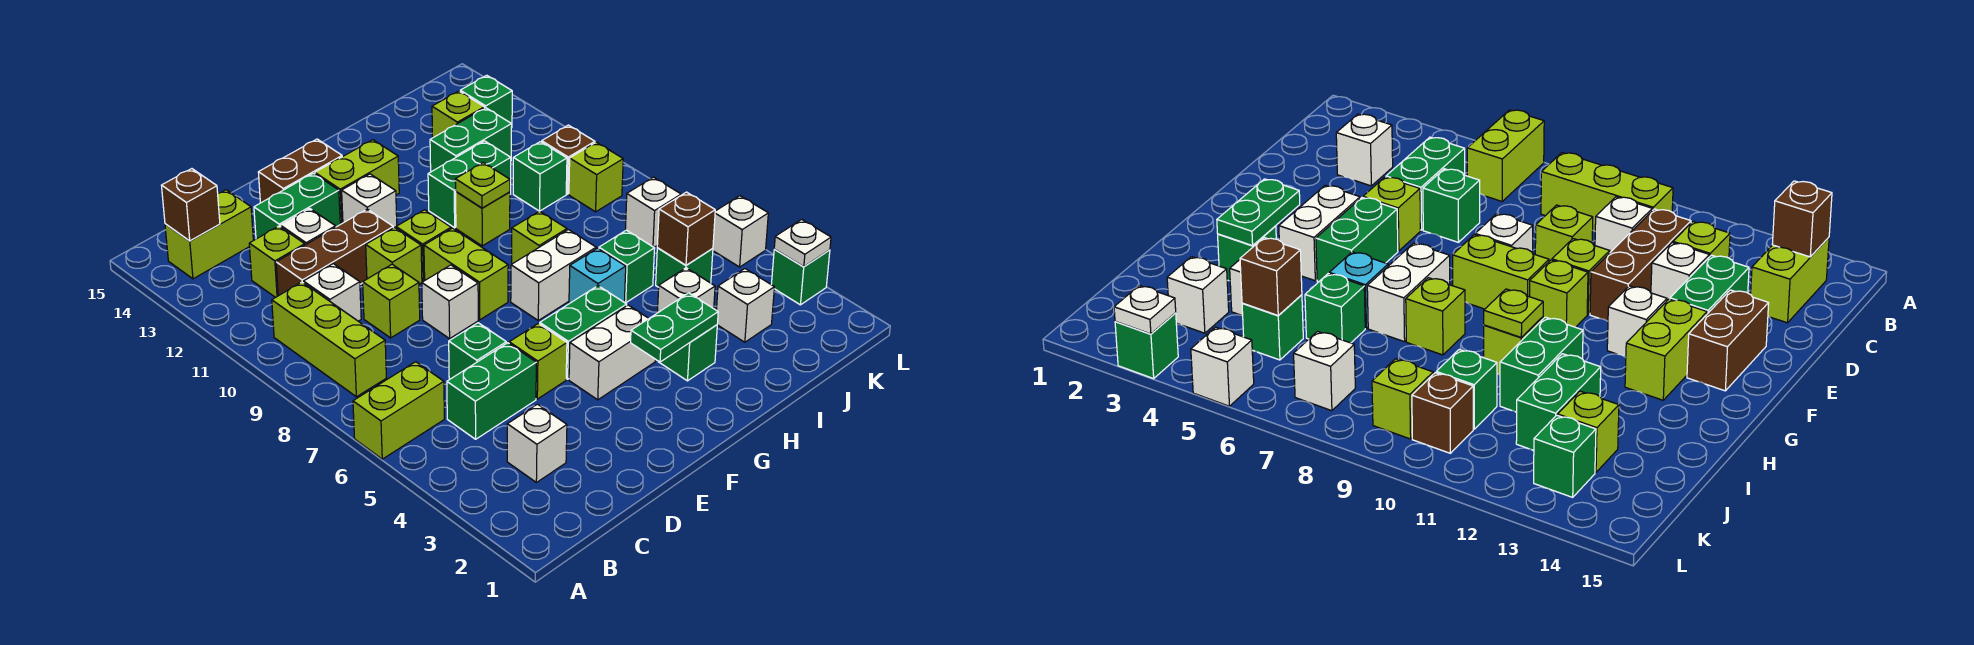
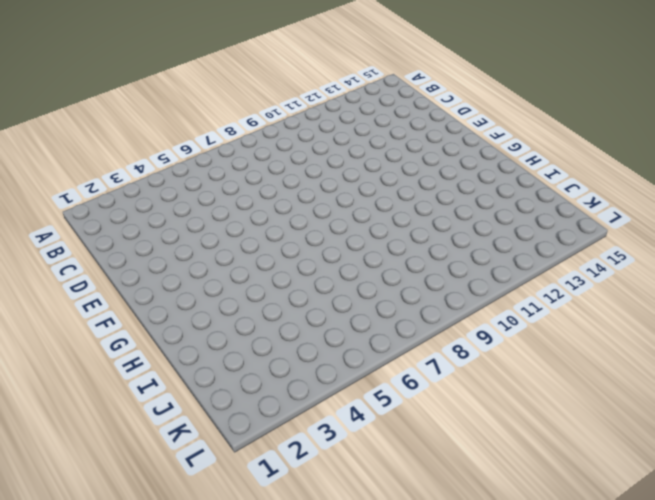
none -> lime brick A6:B6 level 1
none -> lime brick B8:B10 level 1
none -> lime brick B14:C14 level 1
none -> white brick C3 level 1

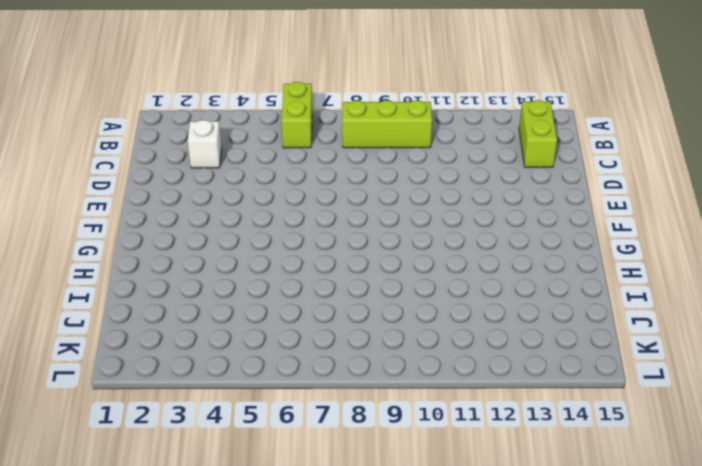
none -> green brick C5:D5 level 1
none -> white brick C10 level 1
none -> brown brick C11:E11 level 1
none -> lime brick C12 level 1

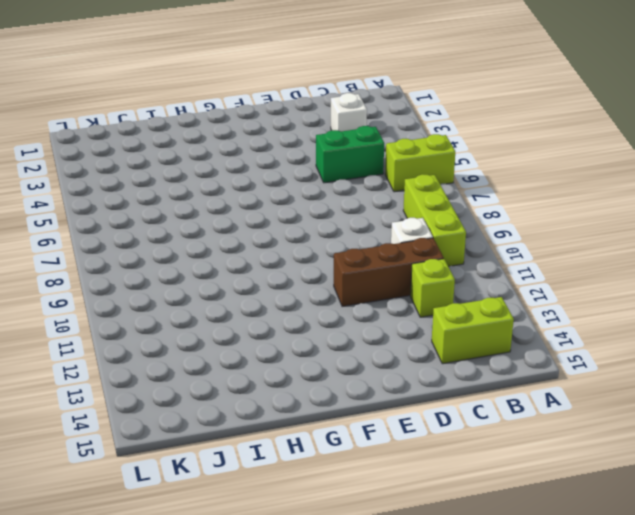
none -> green brick D6 level 1
none -> lime brick D9 level 1
none -> white brick D12 level 1
none -> green brick D13:E13 level 1

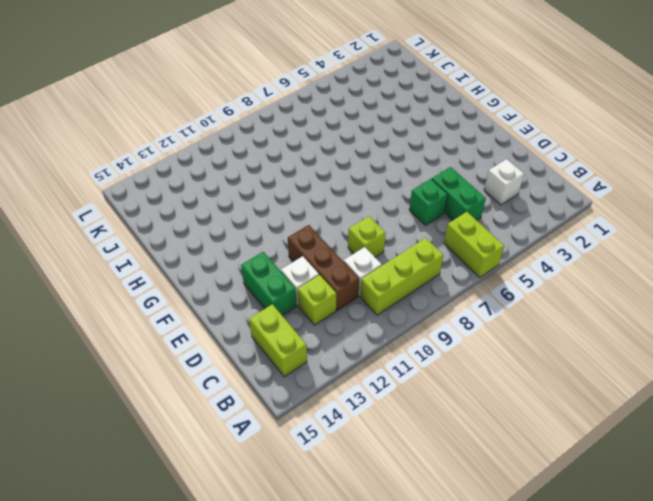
none -> lime brick E5 level 1
none -> white brick E8 level 1
none -> lime brick E10 level 1
none -> brown brick E14:F14 level 1

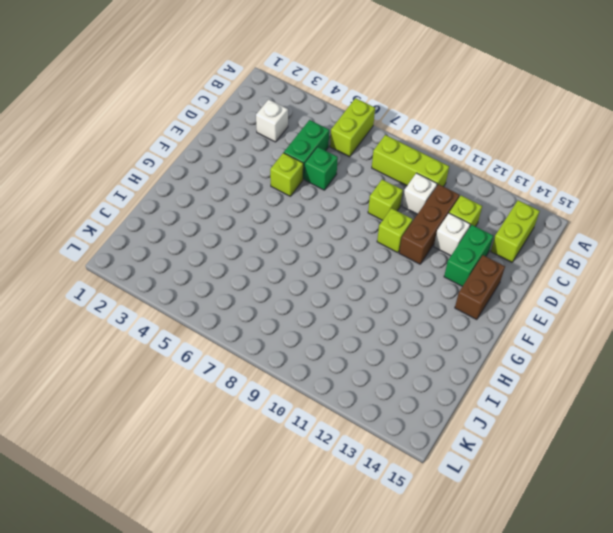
none -> white brick E8 level 1
none -> white brick F4:G4 level 1
none -> green brick F5:G5 level 1
none -> lime brick F8:F9 level 1

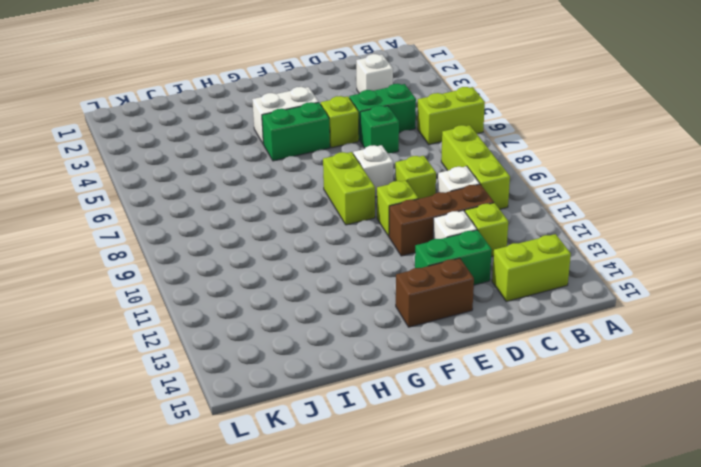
none -> lime brick F10 level 1
none -> white brick F12 level 1
none -> lime brick F13:G13 level 1
none -> white brick G7:H7 level 1

